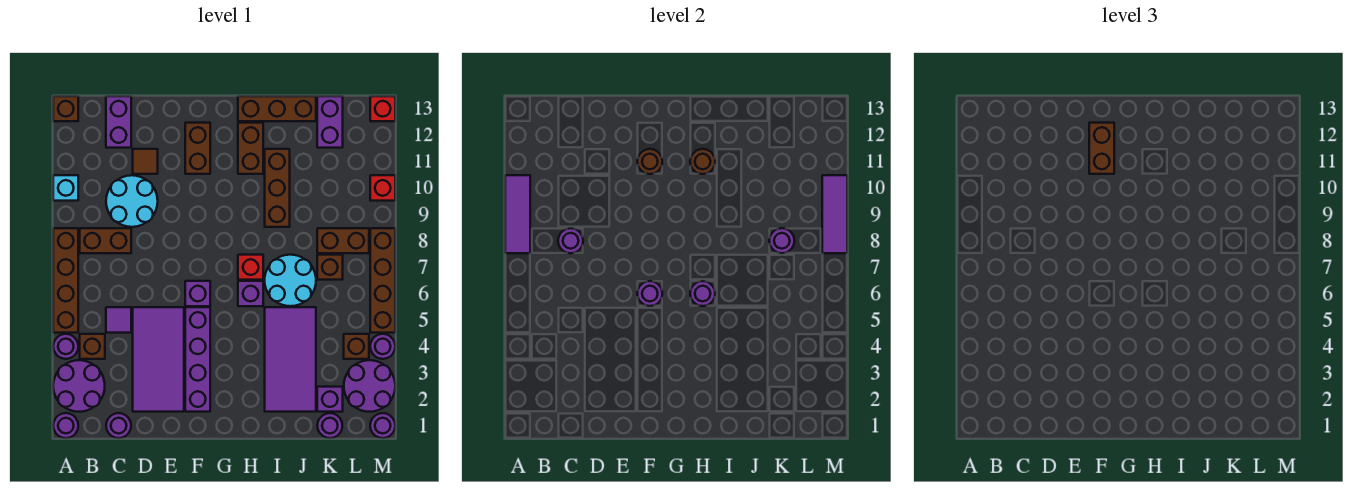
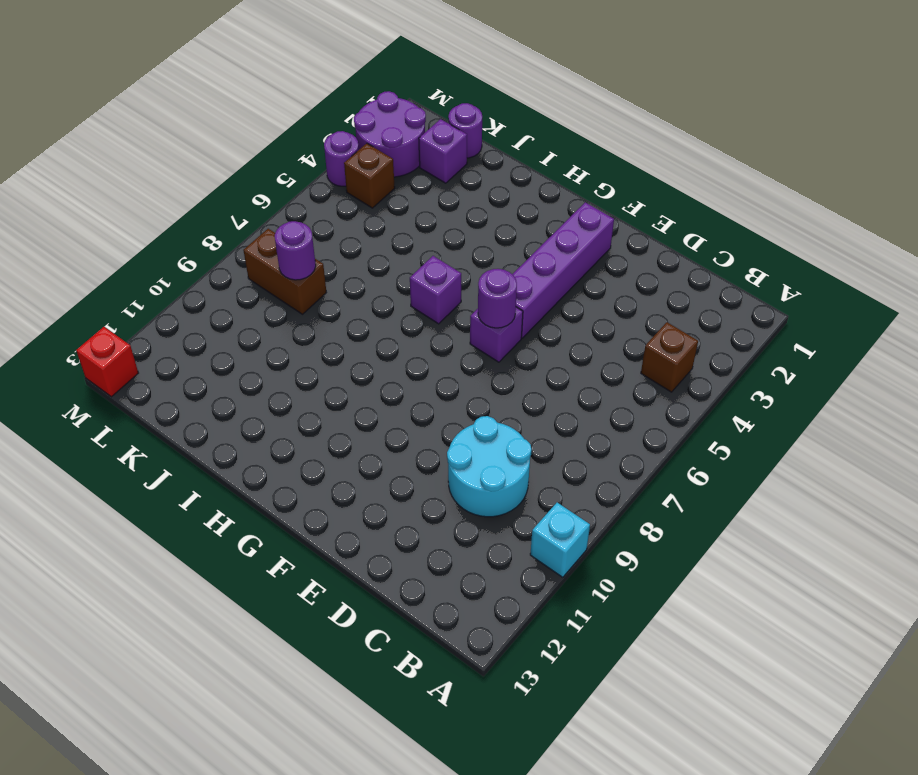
none -> purple round brick A1 level 1
none -> purple round brick A2:B3 level 1
none -> purple round brick A4 level 1
none -> brown brick A5:A8 level 1

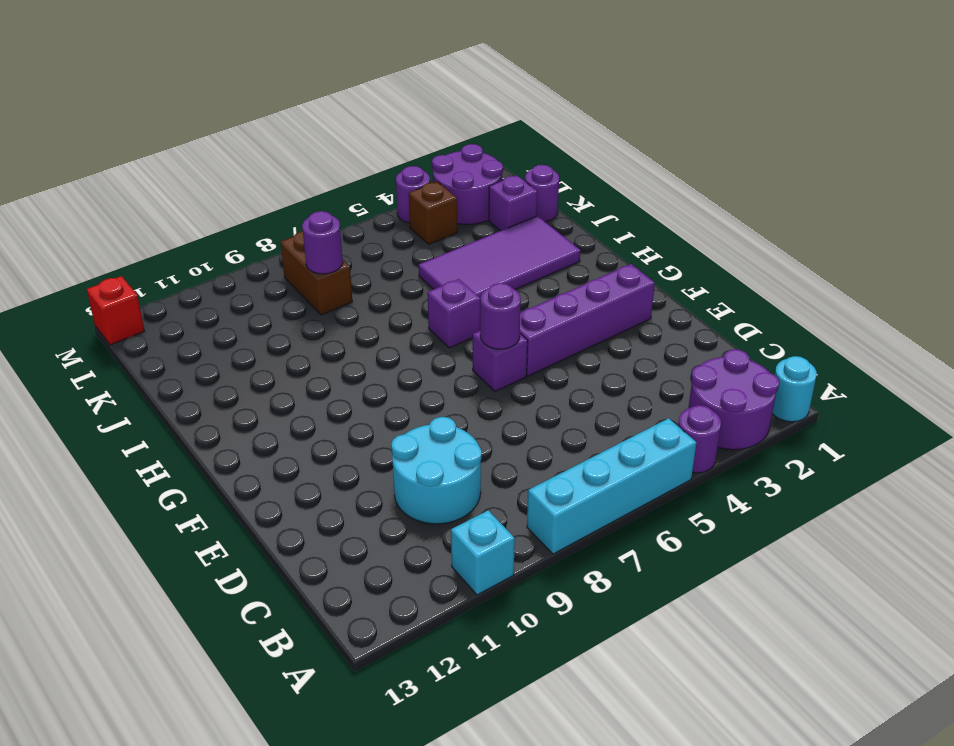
cyan round brick A1 level 1 -> purple round brick A1 level 1
cyan brick A5:A8 level 1 -> brown brick A5:A8 level 1
none -> brown brick A13 level 1
none -> brown brick B4 level 1
none -> brown brick B8:C8 level 1
none -> purple round brick C1 level 1

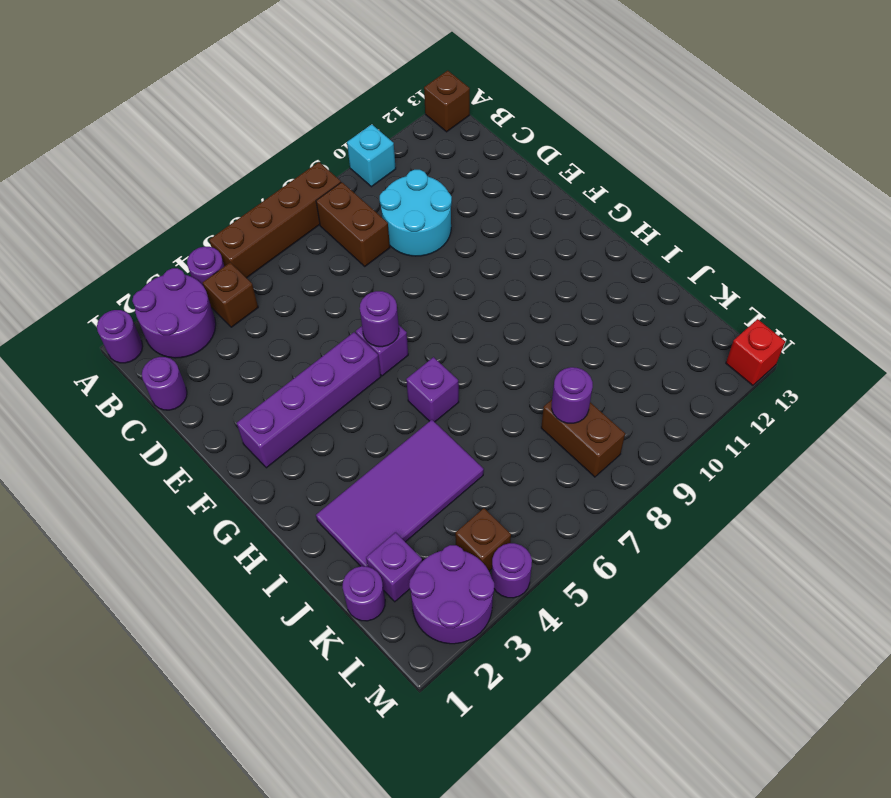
none -> purple tile C5 level 1
none -> purple brick C12:C13 level 1
none -> purple tile D2:E5 level 1
none -> brown tile D11 level 1

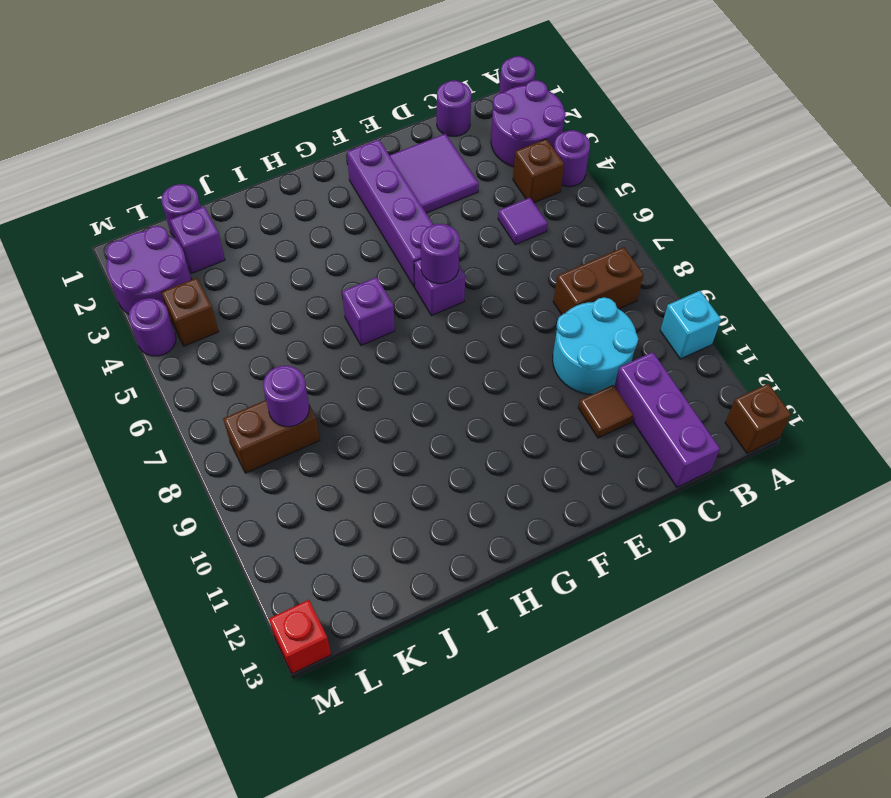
purple brick C11:C13 level 1 -> purple brick C12:C13 level 1
purple tile D2:E3 level 1 -> purple tile D2:E5 level 1
none -> brown brick A5:A8 level 1
none -> brown brick F11:F12 level 1
none -> red brick H7 level 1
none -> brown brick H11:H12 level 1

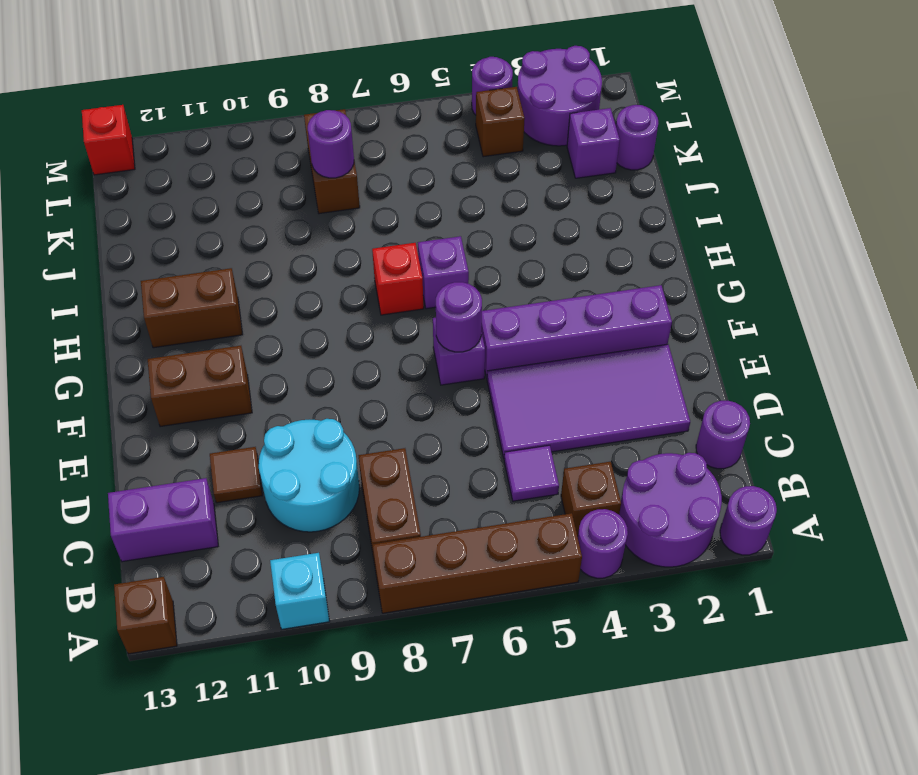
none -> brown brick H13:J13 level 1
none -> purple tile I2:J5 level 1
none -> cyan round brick I6:J7 level 1
none -> brown brick I9:I11 level 1

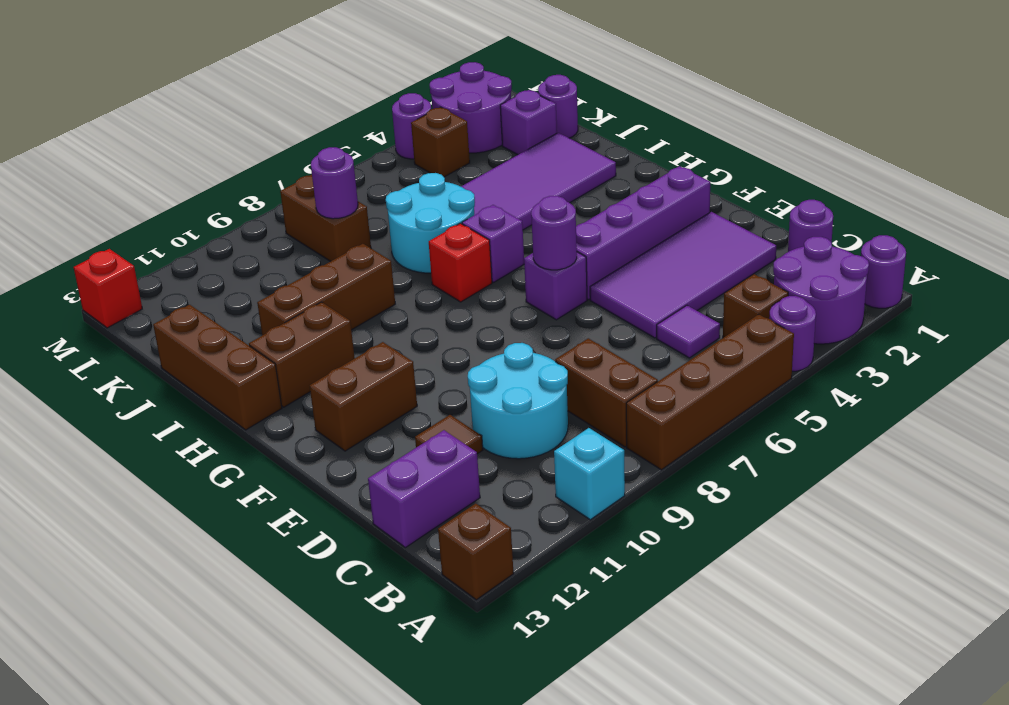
none -> brown brick K7 level 1
none -> purple brick K12:K13 level 1
none -> purple round brick M1 level 1
none -> brown brick M5:M8 level 1

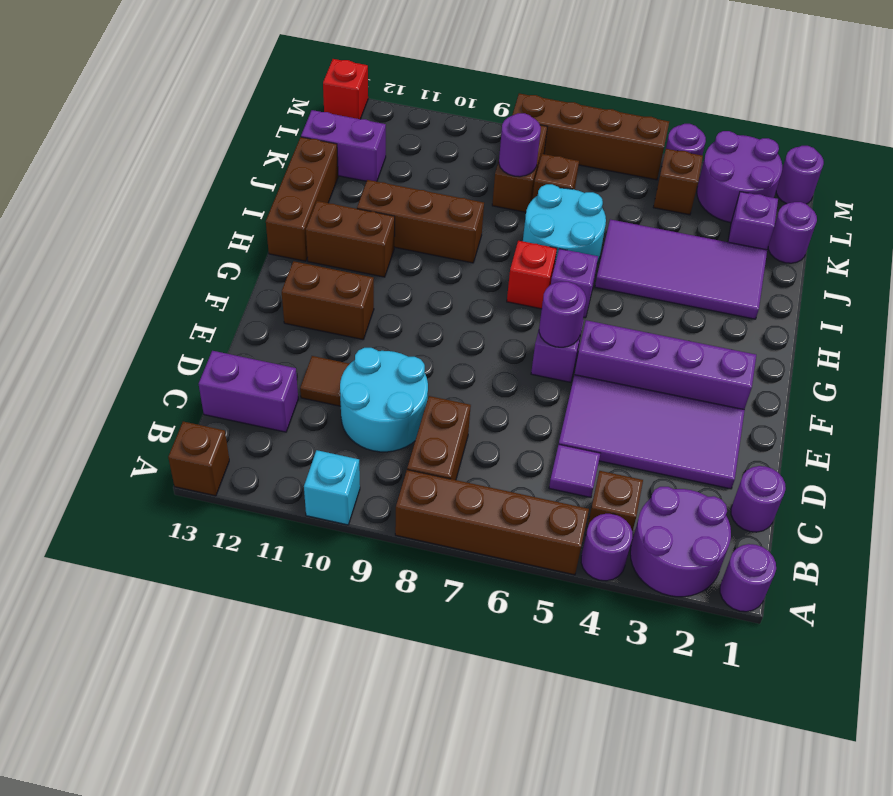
none -> red brick M10 level 1
none -> purple tile A8:A10 level 2
none -> purple round brick C8 level 2
none -> brown round brick F11 level 2

